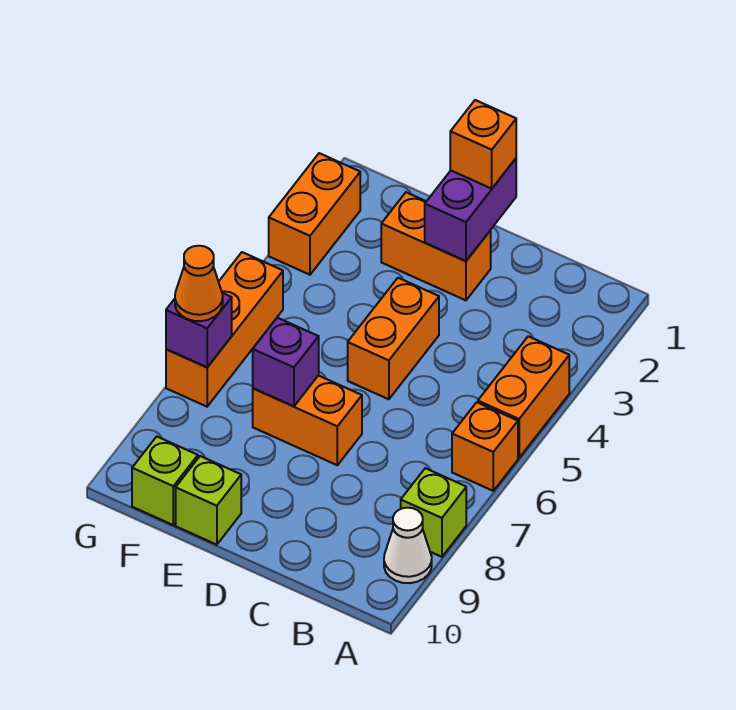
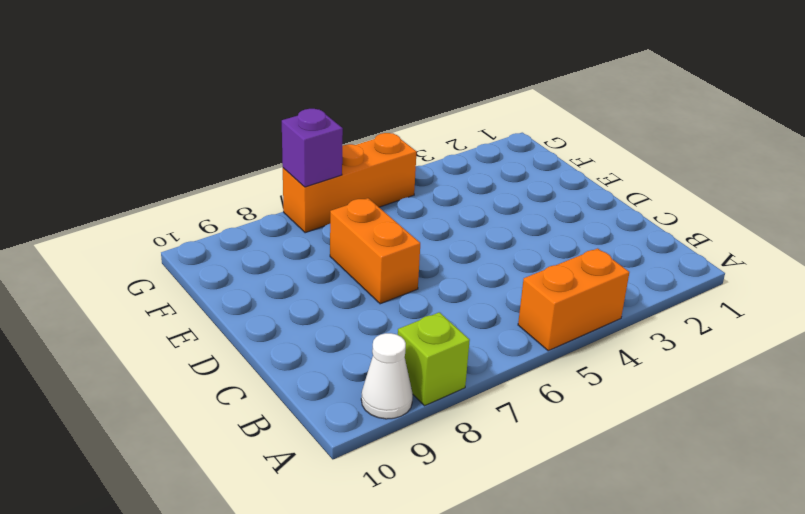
none -> orange brick A6 level 1
none -> orange brick D2:E2 level 1
none -> orange brick D4:D5 level 1

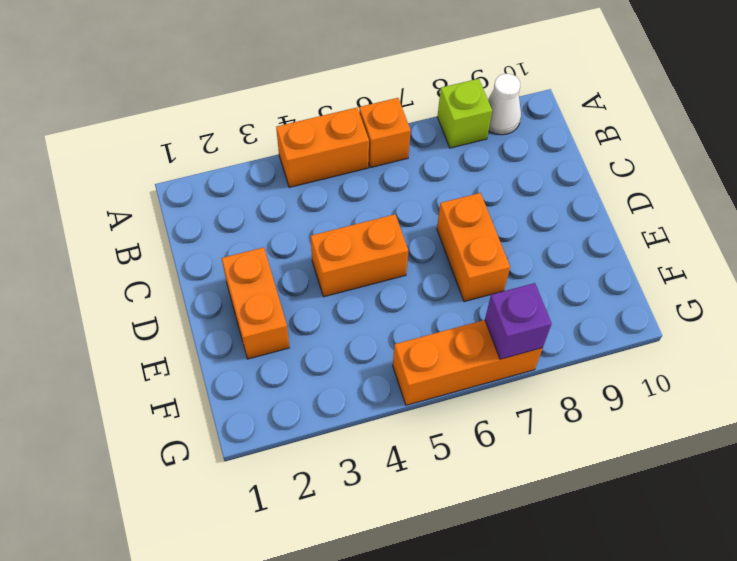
none -> lime brick E10 level 1
none -> lime brick F10 level 1
none -> orange brick G2:G3 level 1

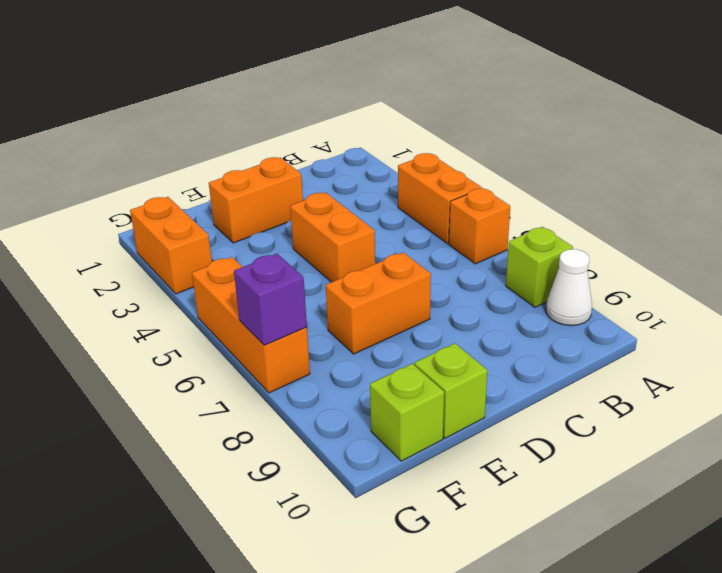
none -> purple brick D1:D2 level 2
none -> purple brick E7 level 2
none -> orange brick D1 level 3

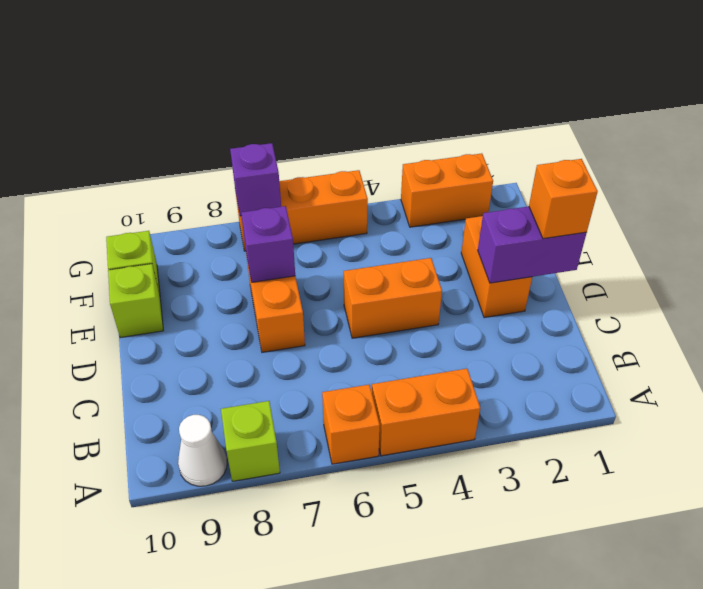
none -> orange cone G7 level 3

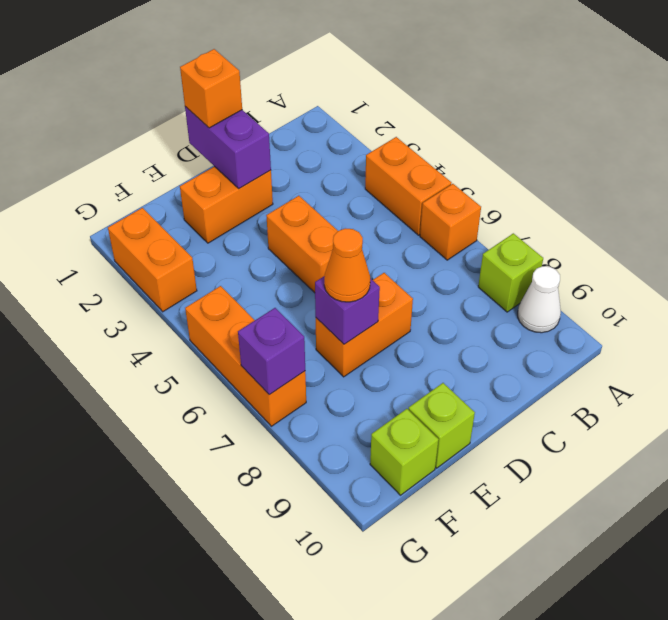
orange cone E7 level 3 -> orange cone G7 level 3

